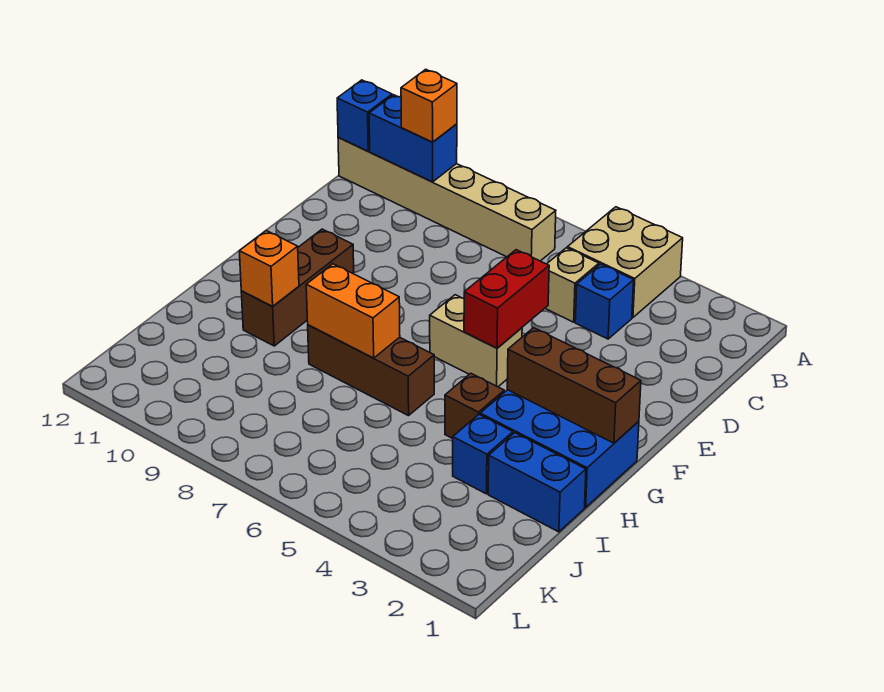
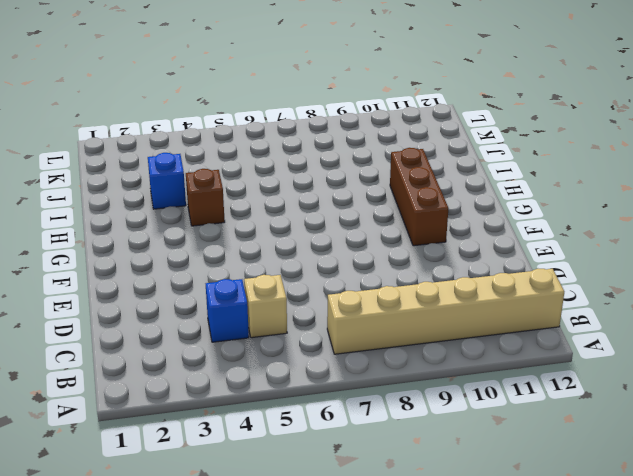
none -> tan brick A4:B5 level 1
none -> tan brick F5:F6 level 1
none -> blue brick G1:H3 level 1

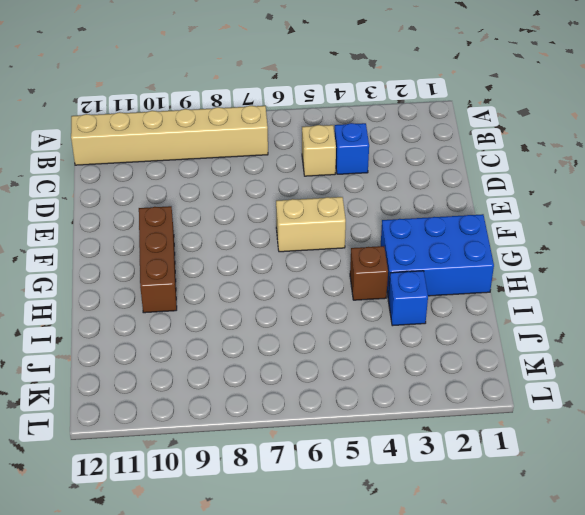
none -> tan brick A4:B5 level 1
none -> brown brick H6:H8 level 1
none -> blue brick I1:I2 level 1

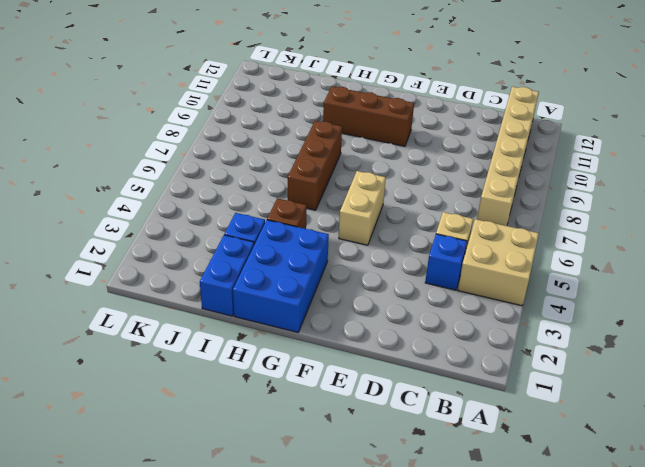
none -> blue brick B10:B11 level 2
none -> blue brick B12 level 2
none -> red brick E5:F5 level 2

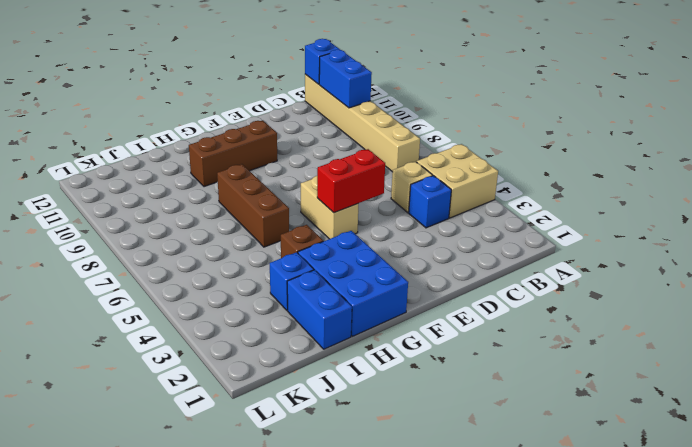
none -> brown brick G1:G3 level 2
none -> orange brick H7:H8 level 2
none -> orange brick H10 level 2

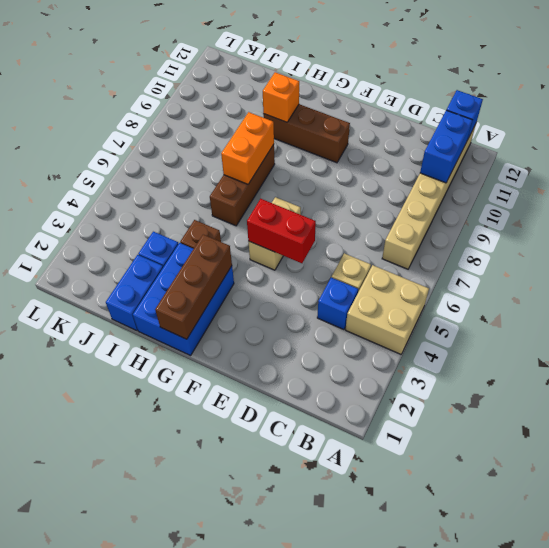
none -> orange brick B10 level 3

